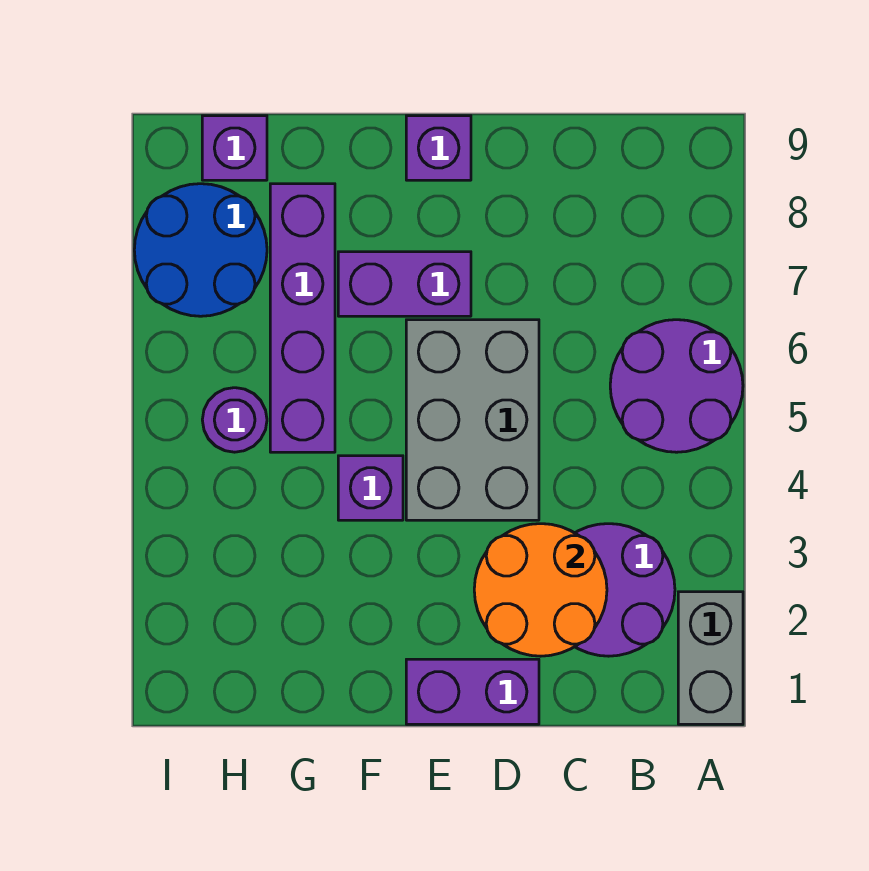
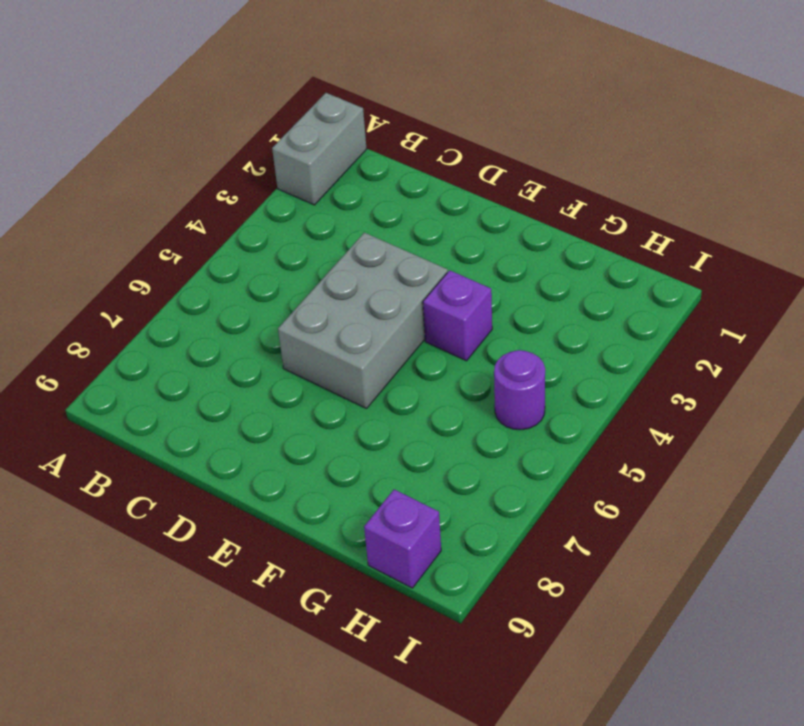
none -> purple round brick A5:B6 level 1
none -> purple round brick B2:C3 level 1
none -> purple brick D1:E1 level 1

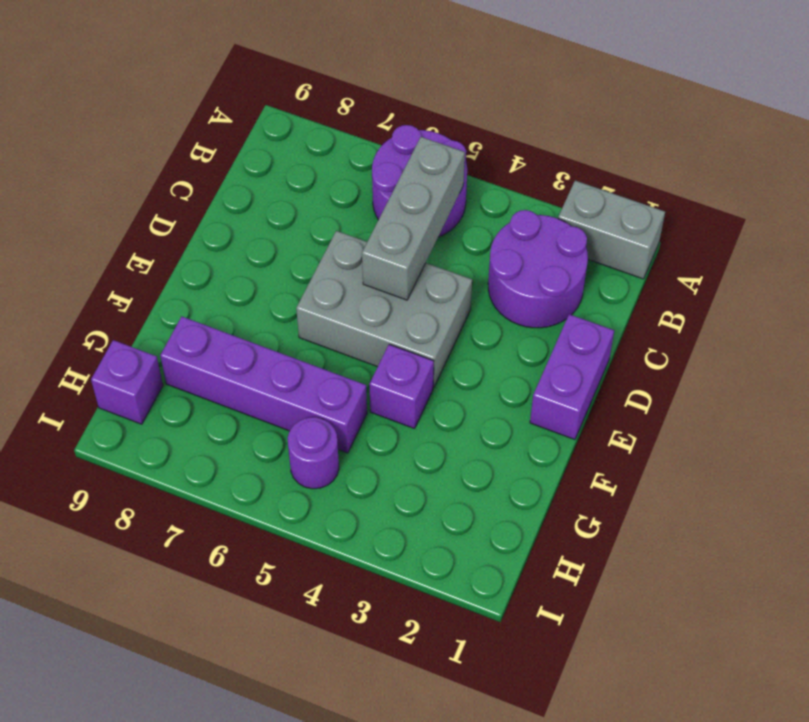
grey brick B5:D5 level 2 -> none
none -> purple brick E7:F7 level 1
none -> purple brick E9 level 1
none -> blue round brick H7:I8 level 1

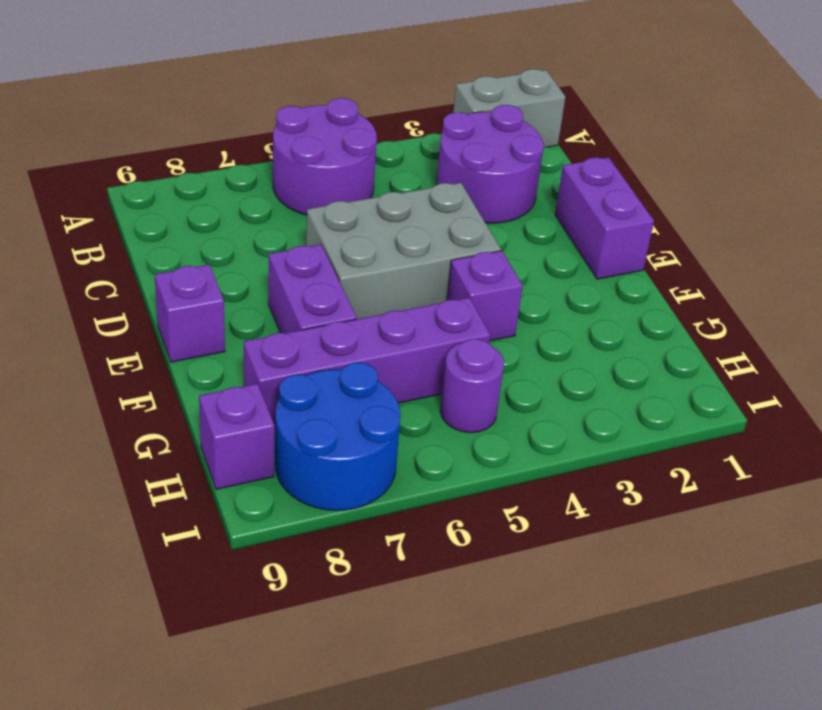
none -> orange round brick C2:D3 level 2

